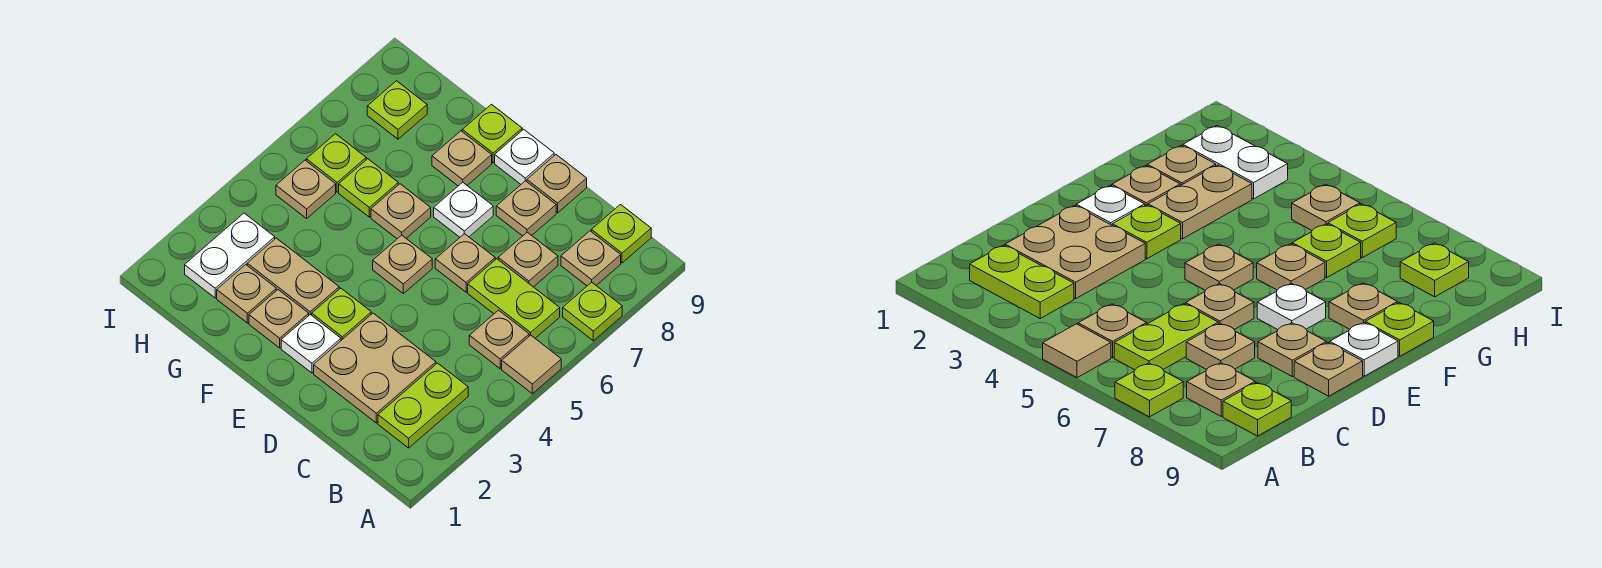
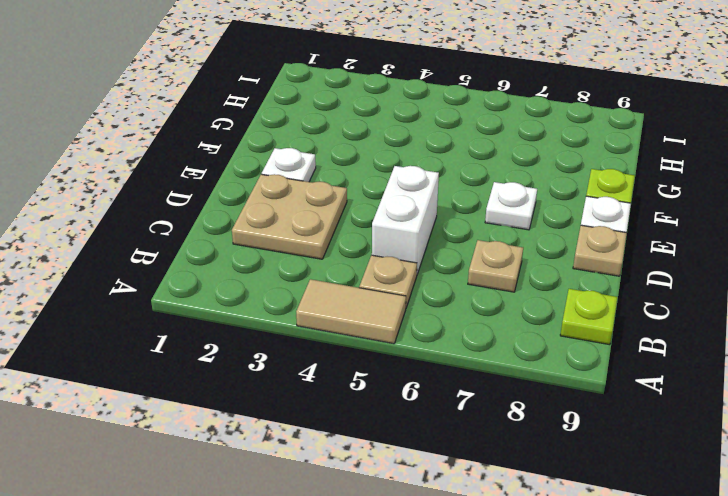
tan tile A4:A5 level 1 -> tan tile A5 level 1
white brick C5:D5 level 1 -> none
none -> lime plate A7 level 1
none -> lime plate B2:B3 level 1
none -> lime plate B6:C6 level 1

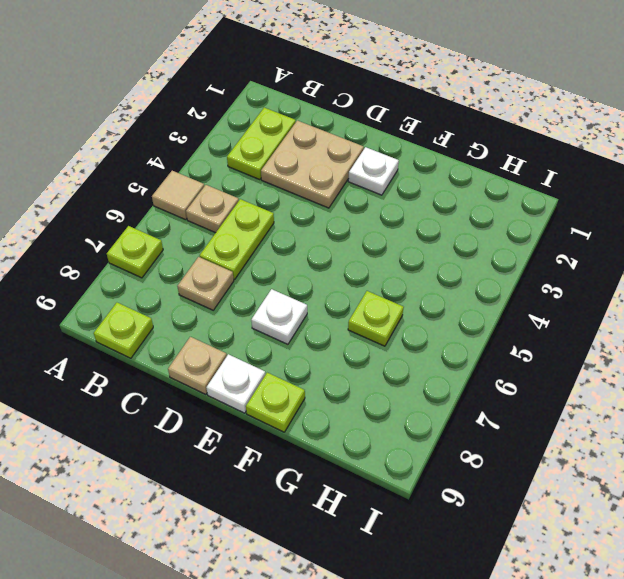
lime plate C5:C6 level 1 -> lime plate B6:C6 level 1
none -> tan plate B8 level 1
none -> tan plate D6 level 1
none -> tan plate D8 level 1

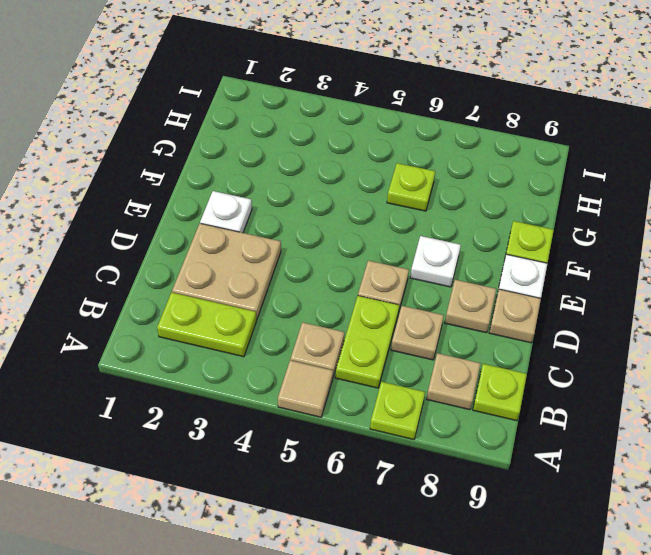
none -> lime plate E3 level 1
none -> tan plate E5 level 1
none -> tan plate F2 level 1

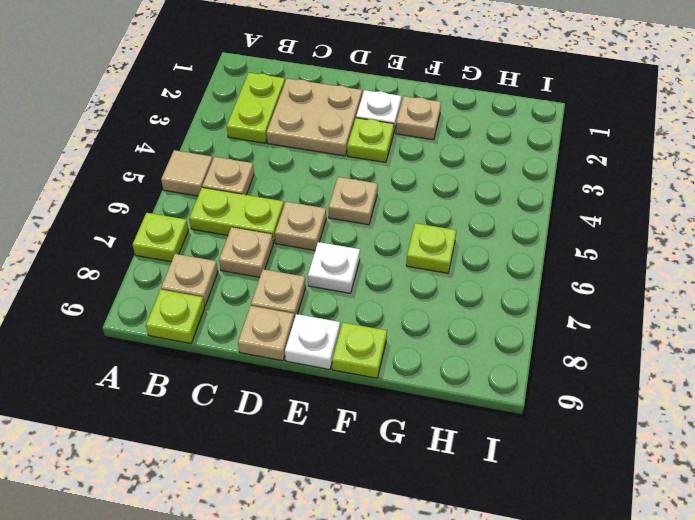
none -> tan plate F3:G3 level 1
none -> tan plate F6 level 1
none -> tan plate F8 level 1

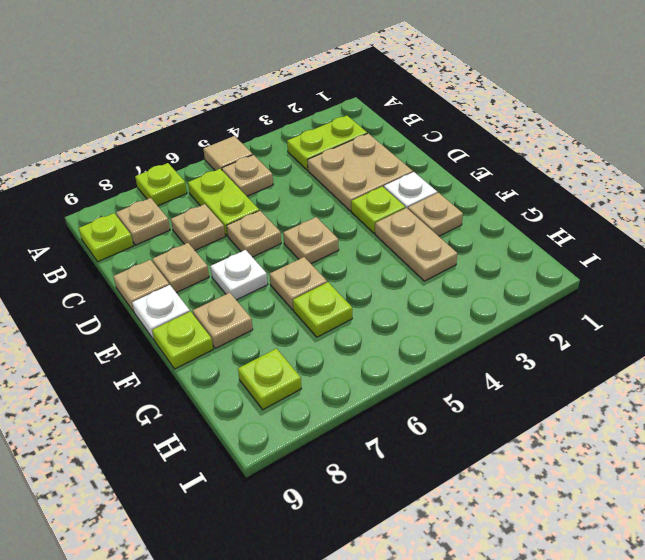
none -> tan plate G2 level 1
none -> white plate H2:H3 level 1
none -> tan plate H5 level 1

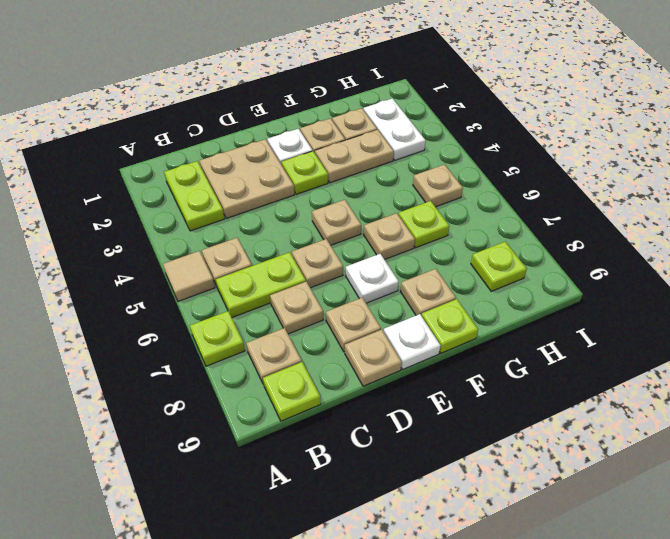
none -> lime plate H6 level 1

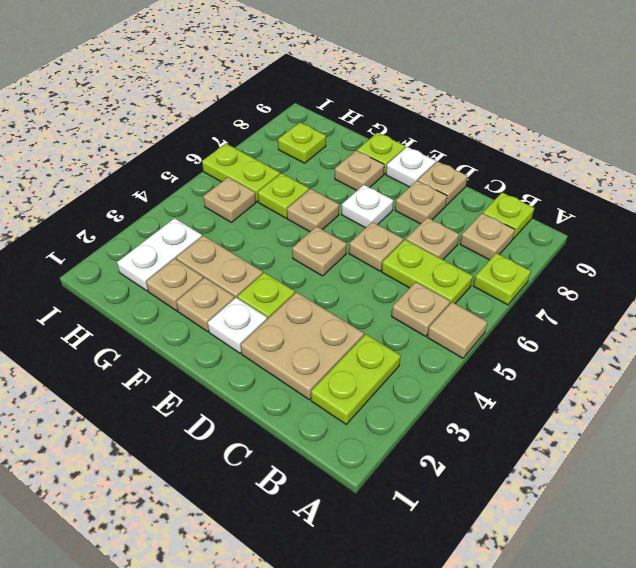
lime plate H6:I6 level 1 -> lime plate H6 level 1

